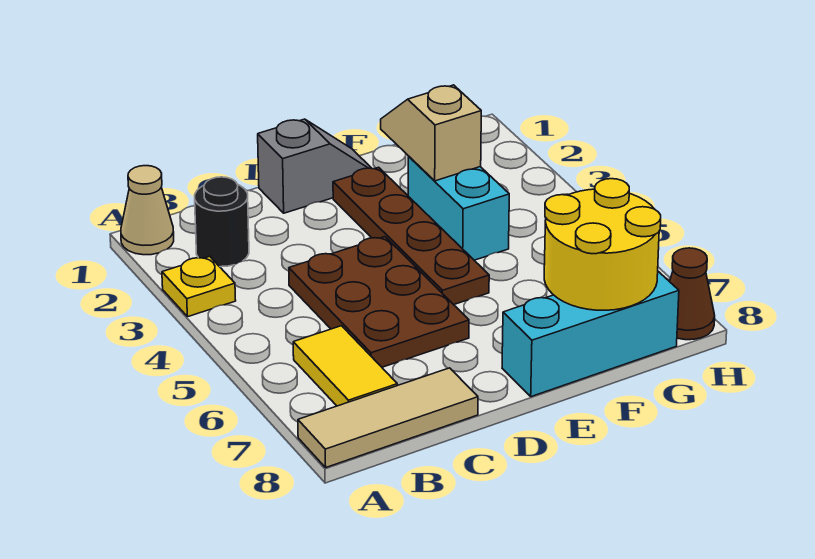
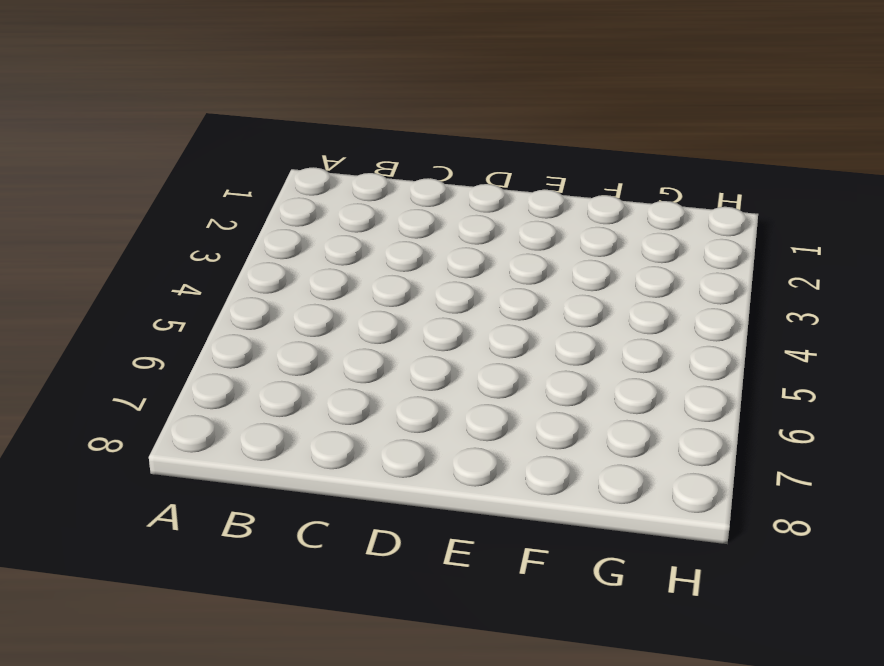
none -> tan cone A1 level 1
none -> yellow plate A3 level 1
none -> tan tile A8:C8 level 1

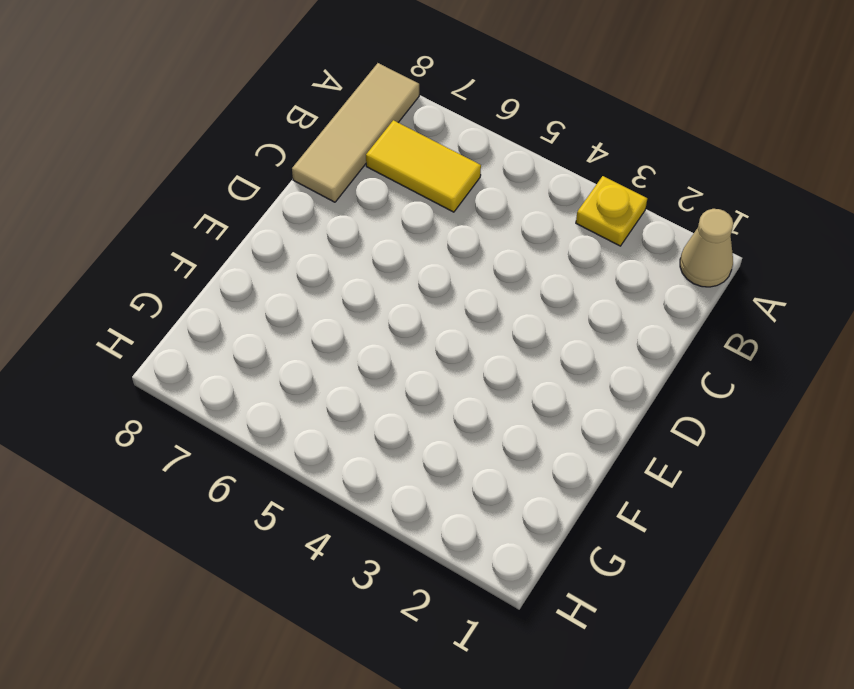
none -> black round brick B2 level 1
none -> brown plate C4:D6 level 1
none -> grey slope D1:E1 level 1 top D

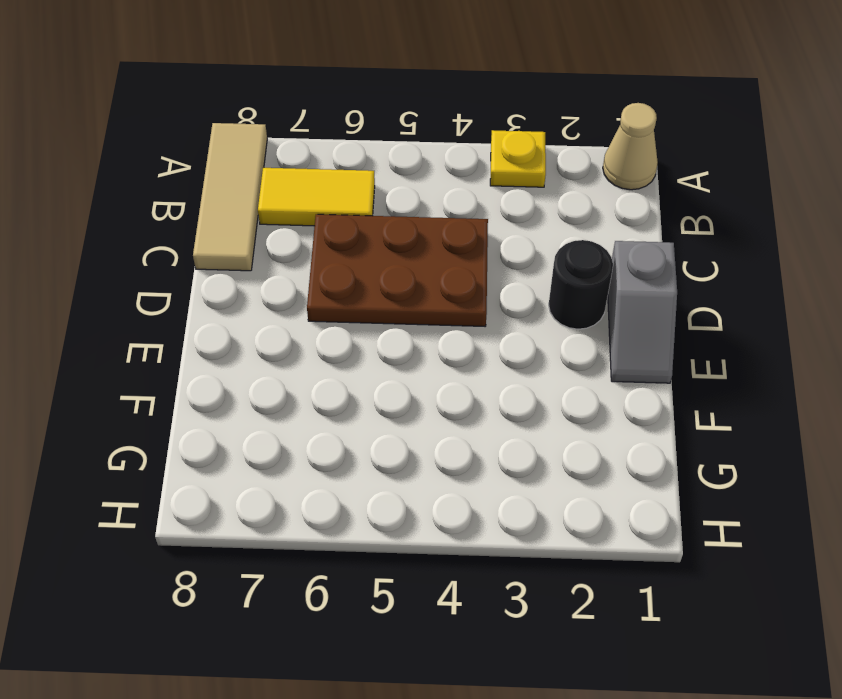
black round brick D2 level 1 -> black round brick B2 level 1
none -> brown plate E2:E5 level 1
none -> cyan brick E8:G8 level 1
none -> cyan brick F3:F4 level 1

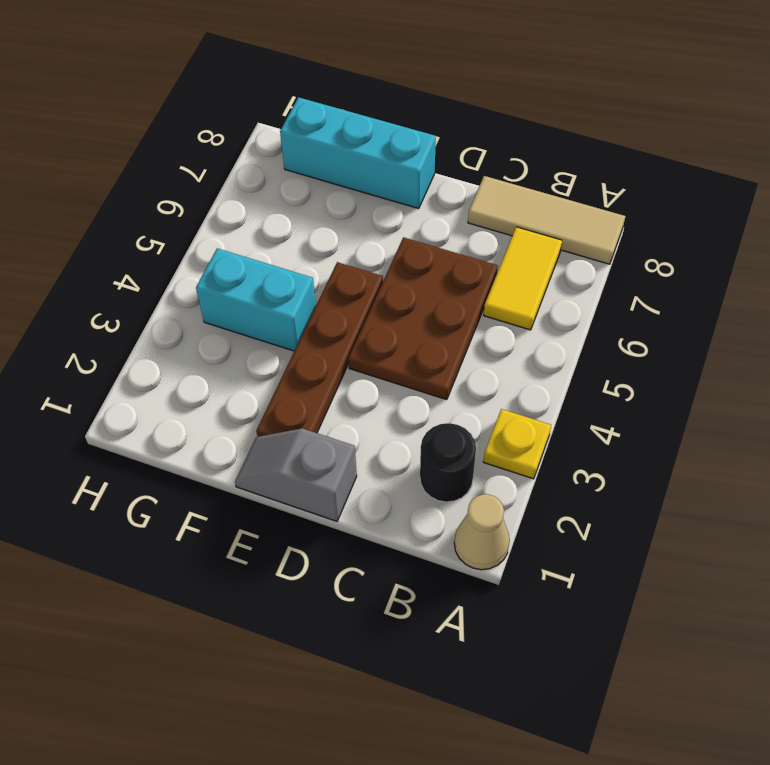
cyan brick F4:G4 level 1 -> cyan brick F3:F4 level 1
none -> brown cone H8 level 1
none -> tan slope F2:F3 level 2 top 3
none -> yellow round brick F7:G8 level 2

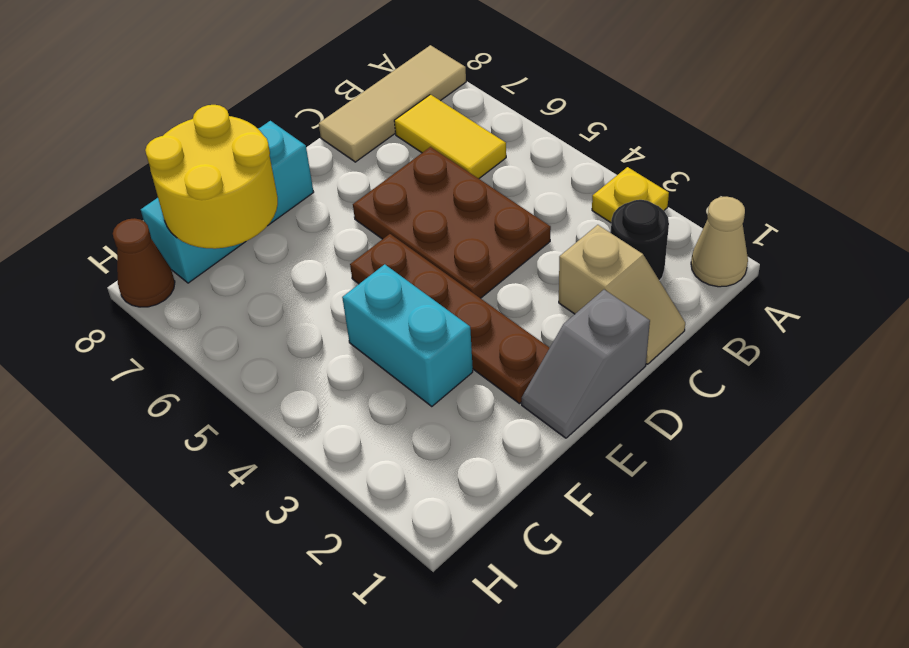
tan slope C1:C2 level 1 top 2 -> tan slope F2:F3 level 2 top 3

